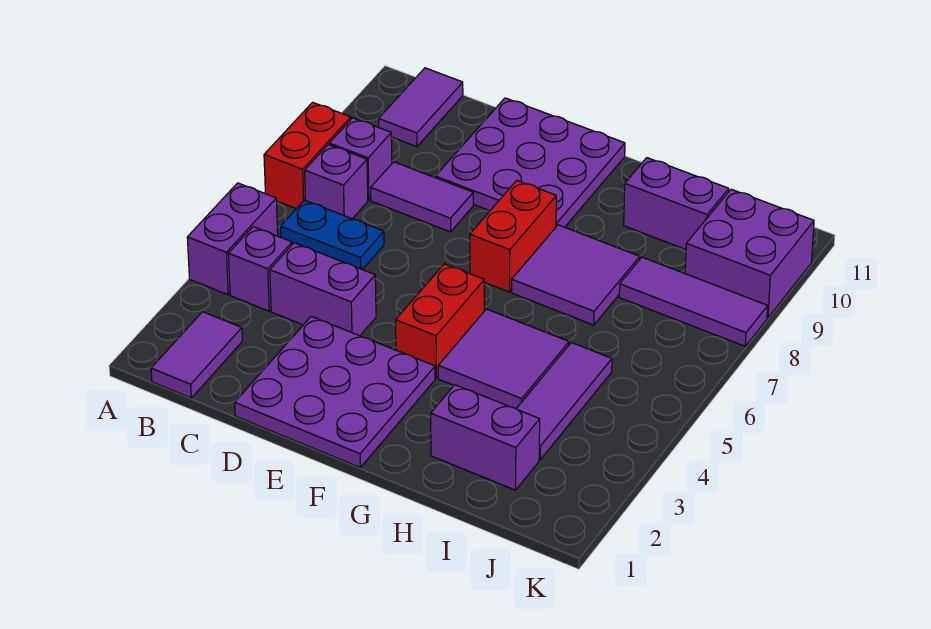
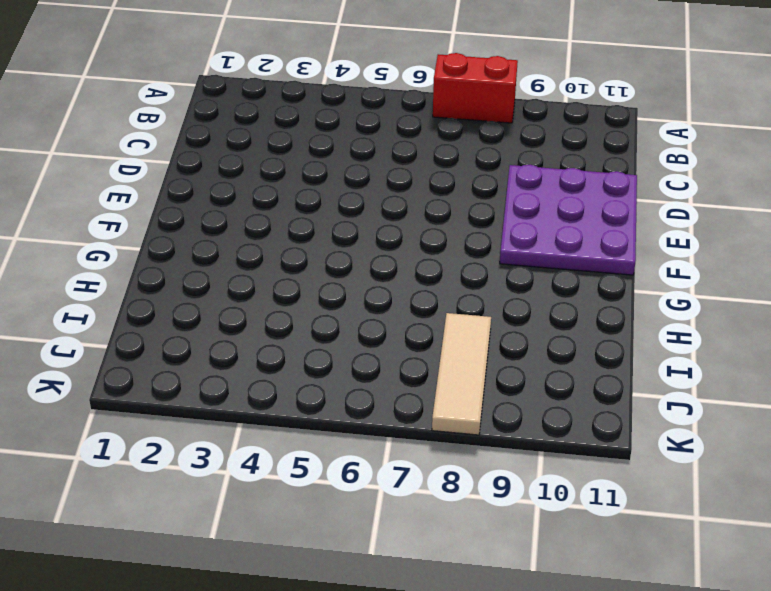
tan tile I8:K8 level 1 -> purple tile I8:K8 level 1
none -> purple brick A4:A5 level 1
none -> purple tile B1:B2 level 1
none -> purple brick B4 level 1

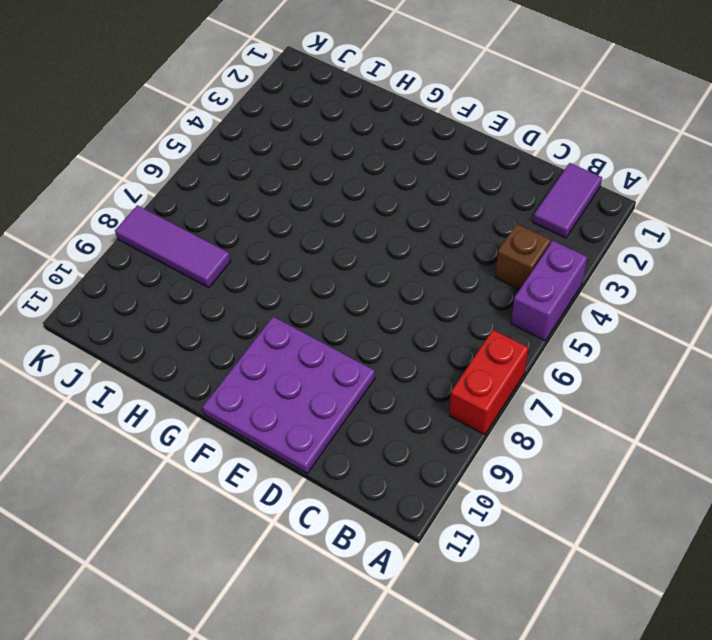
brown brick B4 level 1 -> purple brick B4 level 1
none -> blue plate B6:C6 level 1
none -> purple brick B7 level 1
none -> purple brick B8 level 1

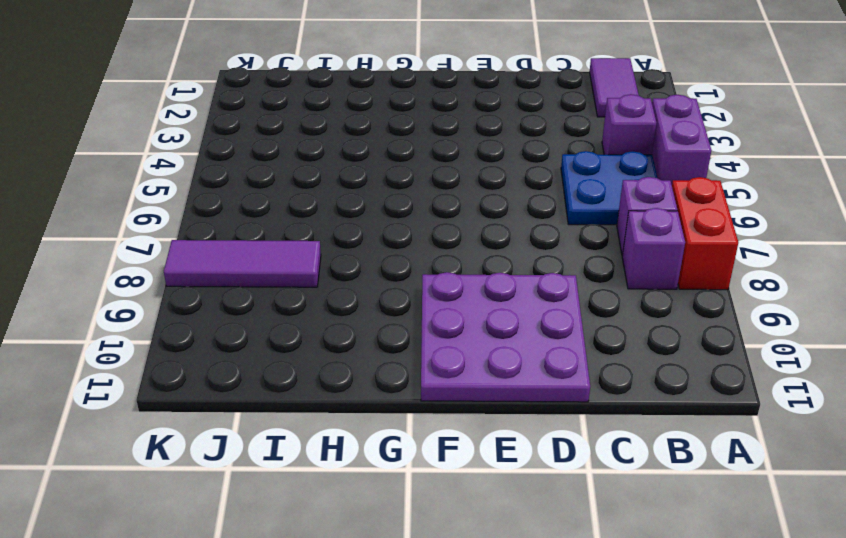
blue plate B5:C6 level 1 -> blue plate B6:C6 level 1
none -> purple tile B10:B11 level 1
none -> purple brick C4:D4 level 1
none -> purple tile C8:D8 level 1

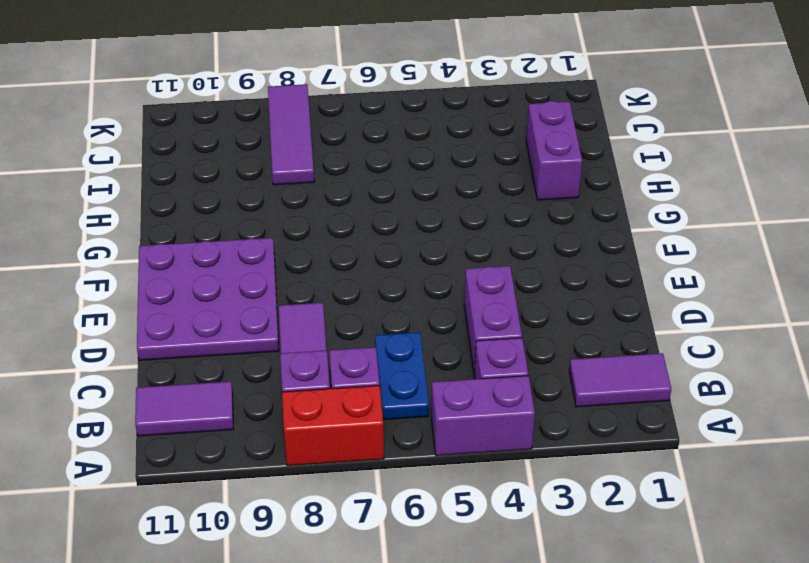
none -> purple plate D1:F3 level 1
none -> red brick F4:F5 level 1
none -> red brick F7:F8 level 1

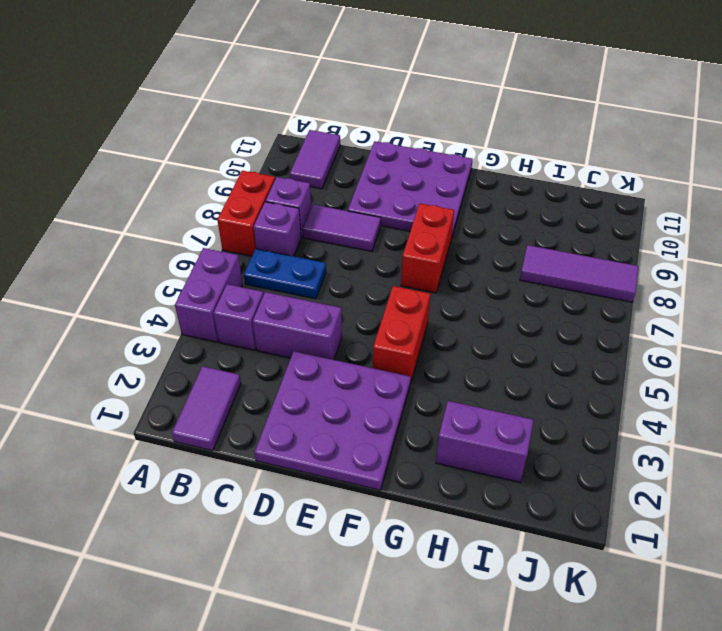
none -> purple tile G4:H5 level 1
none -> purple tile G7:H8 level 1
none -> purple brick H10:I10 level 1

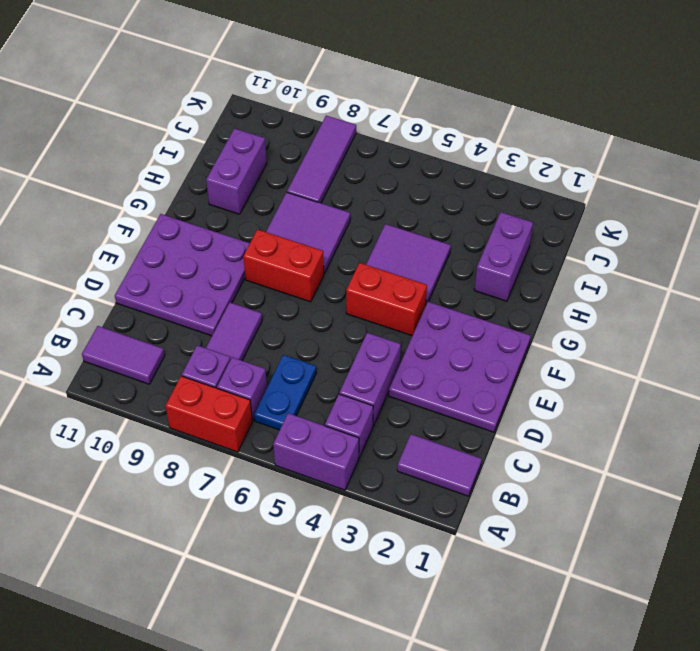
none -> purple tile I3:I5 level 1
none -> purple brick J9:K10 level 1

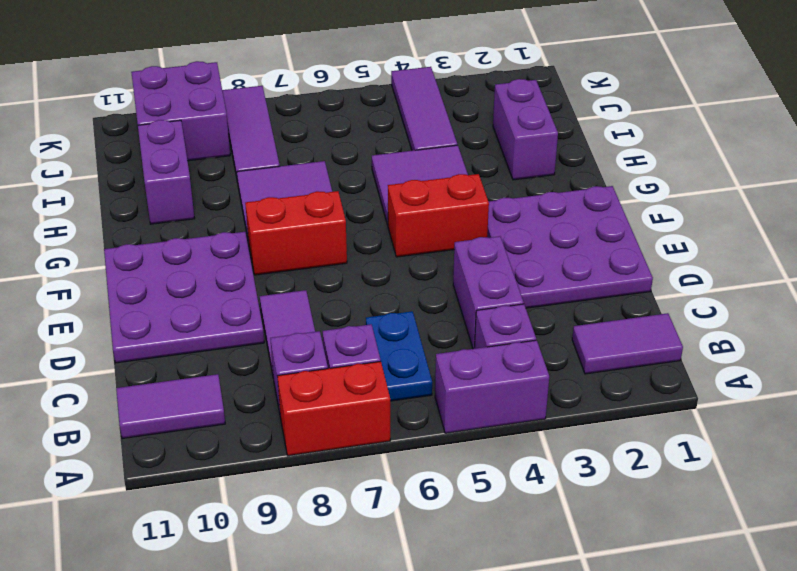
purple tile I4:K4 level 1 -> purple tile I3:I5 level 1

